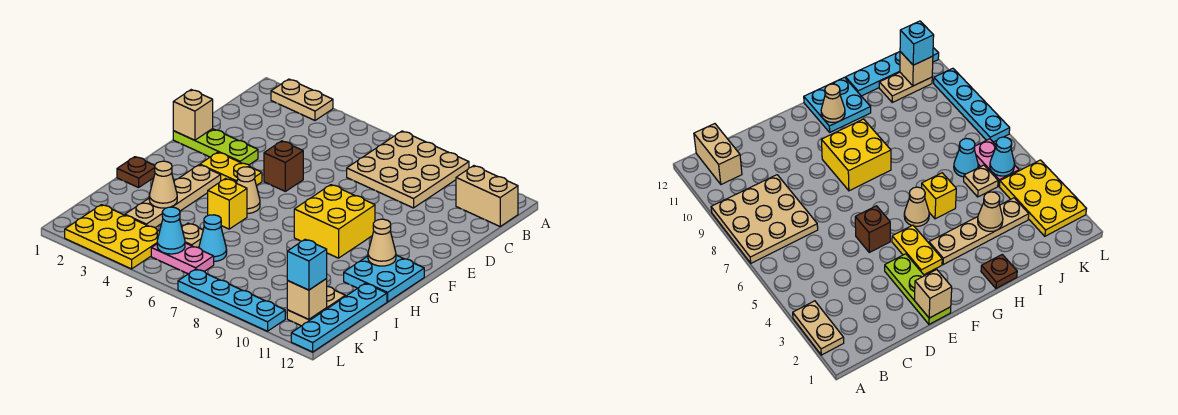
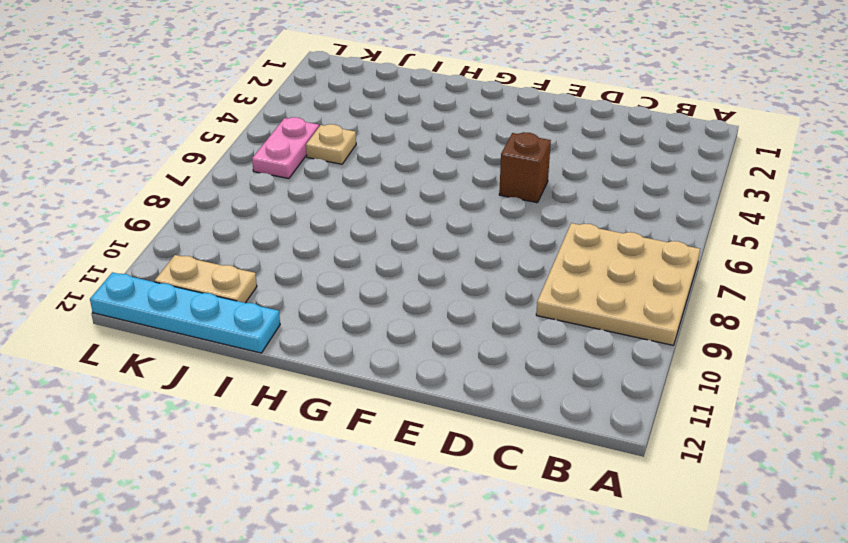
none -> tan plate A2:A3 level 1
none -> tan brick B11:B12 level 1
none -> lime plate E1:E3 level 1

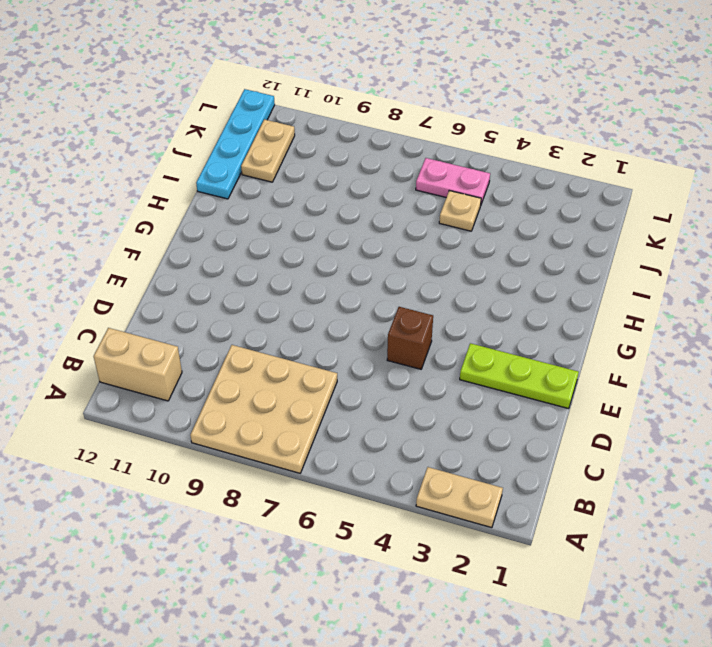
none -> yellow plate F3:F4 level 1
none -> yellow brick F8:G9 level 1
none -> tan plate G3:J3 level 1

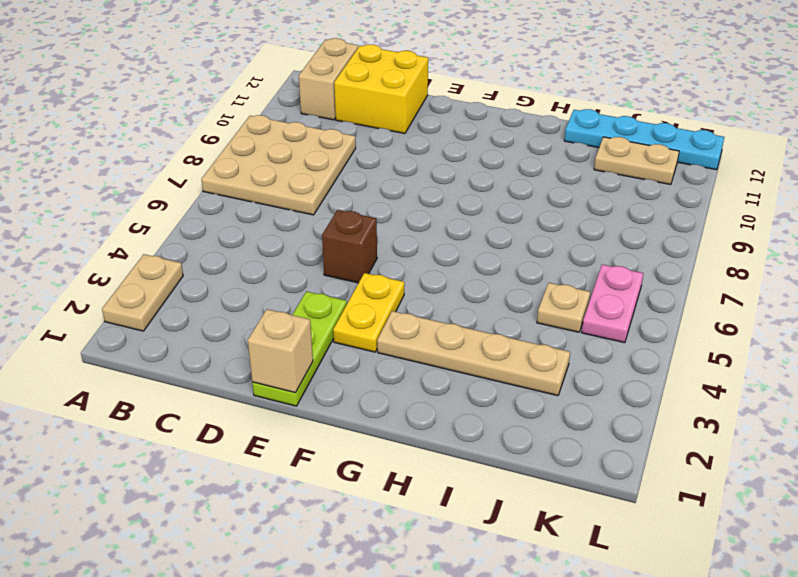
yellow brick C11:D12 level 1 -> yellow brick F8:G9 level 1
none -> tan cone G5 level 1
none -> cyan plate G11:H12 level 1
none -> brown plate H1 level 1

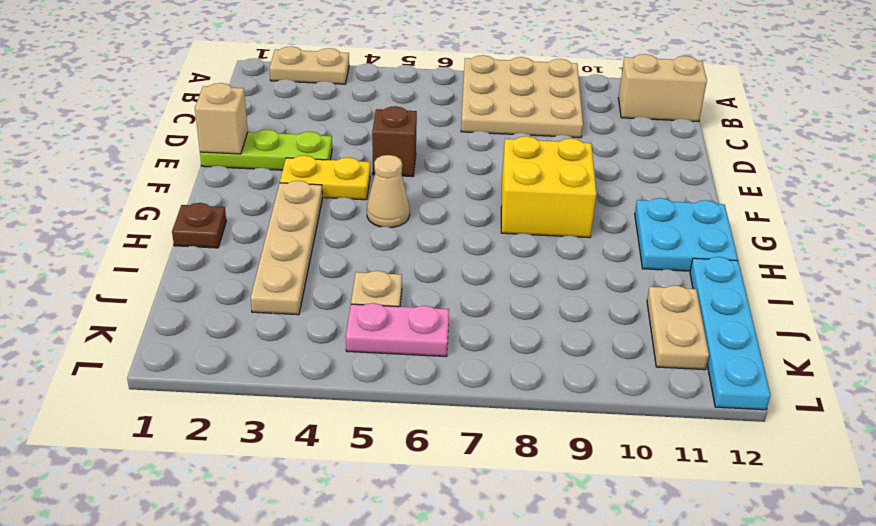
none -> yellow brick H5 level 1
none -> cyan cone J6 level 1
none -> yellow plate K2:L4 level 1

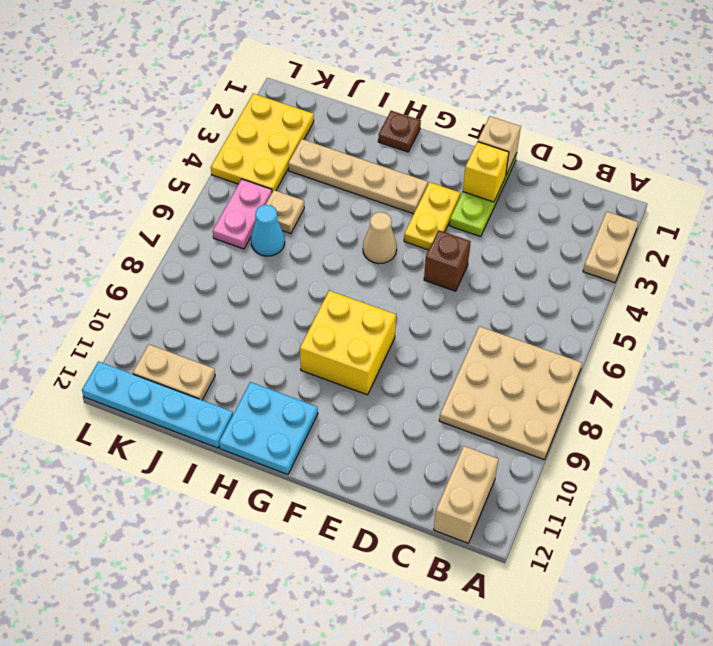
yellow brick E2 level 2 -> yellow brick H5 level 1
none -> cyan plate L7:L10 level 1
none -> tan cone G11 level 2
none -> tan cone I3 level 2

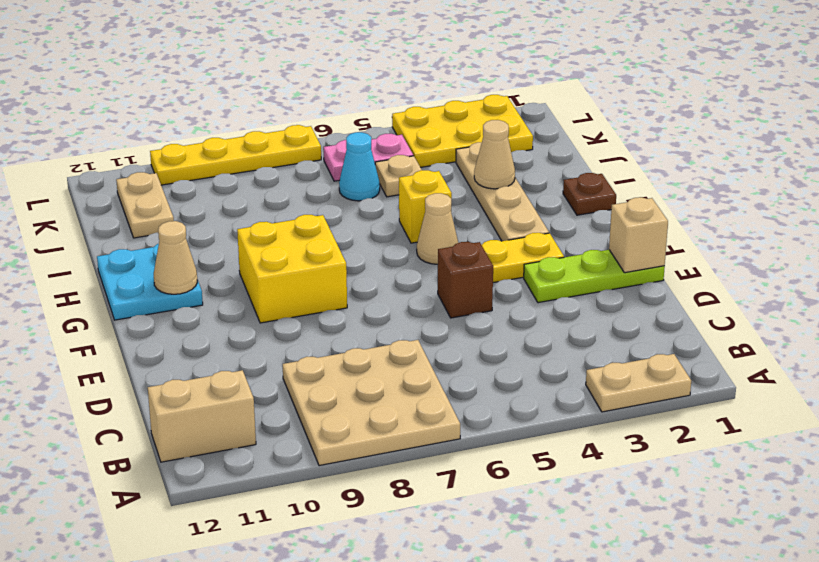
yellow plate L7:L10 level 1 -> cyan plate L7:L10 level 1
none -> cyan plate I12:L12 level 1
none -> cyan cone K5 level 2
none -> tan brick K11 level 2

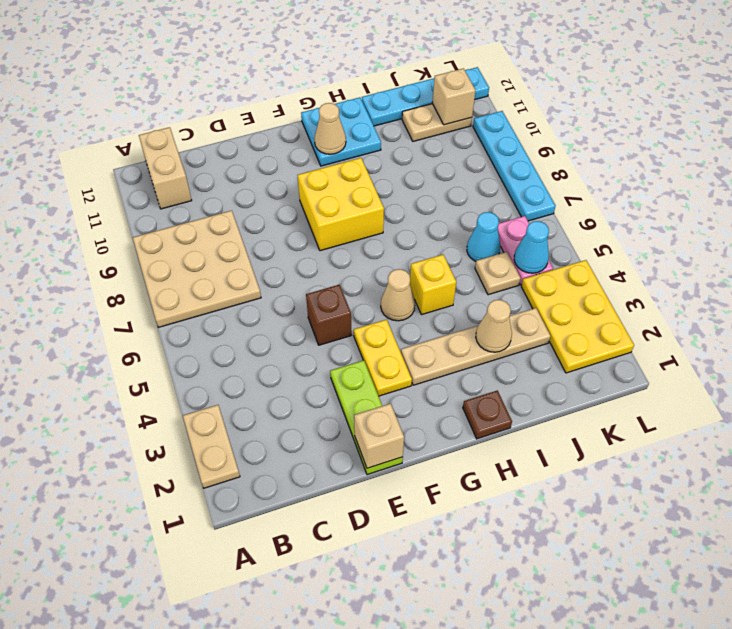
none -> cyan brick K11 level 3

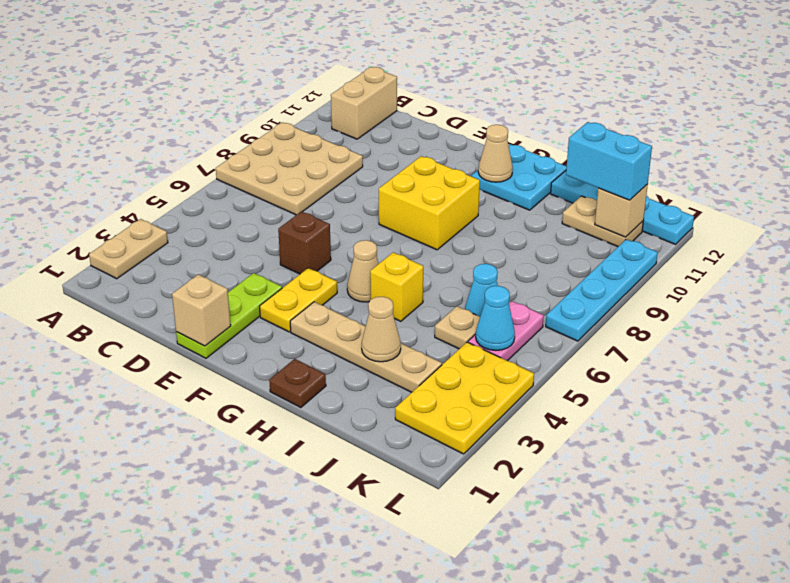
cyan brick J11:K11 level 3 -> cyan brick K11 level 3

